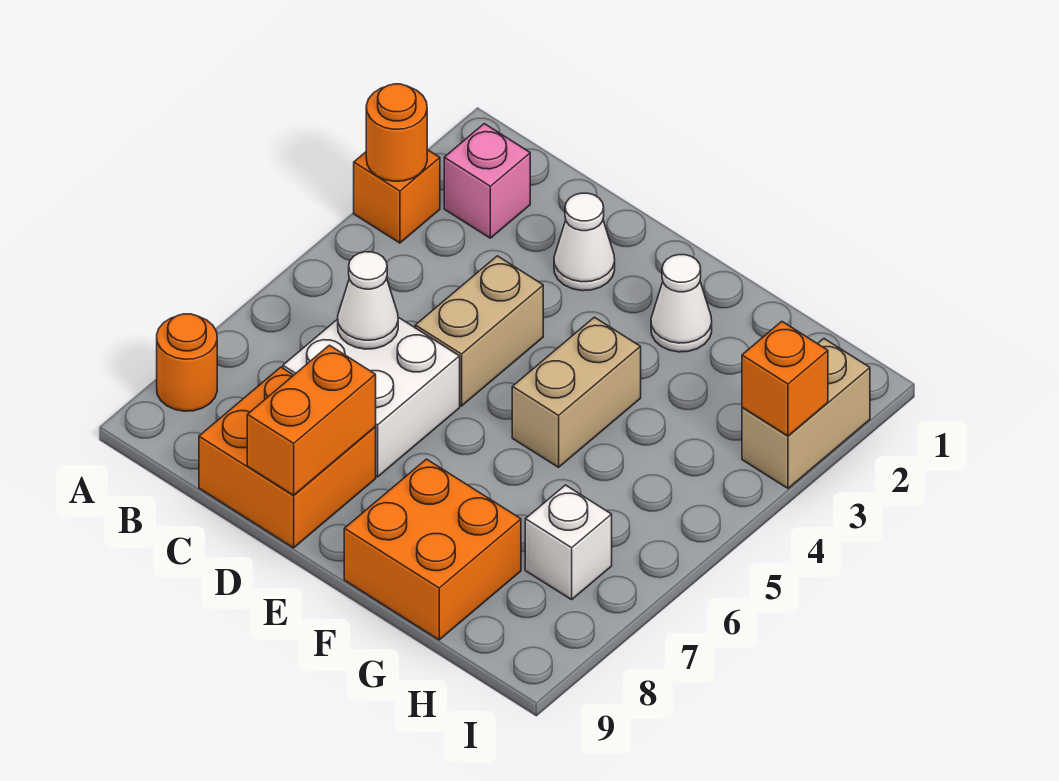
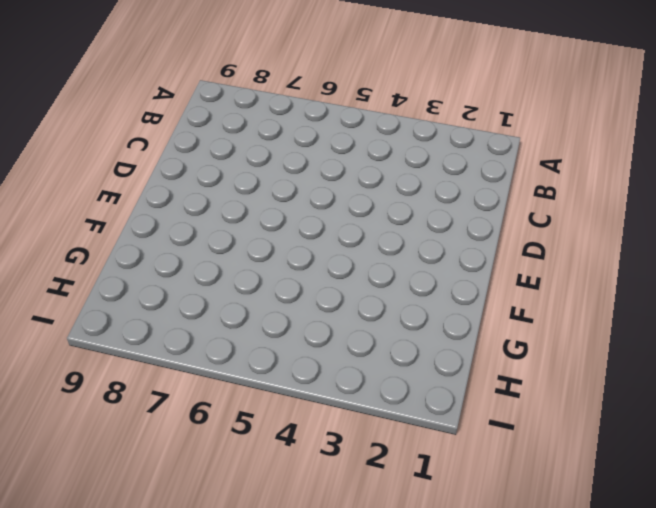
none -> orange brick A3 level 1
none -> orange round brick A8 level 1
none -> pink brick B2 level 1

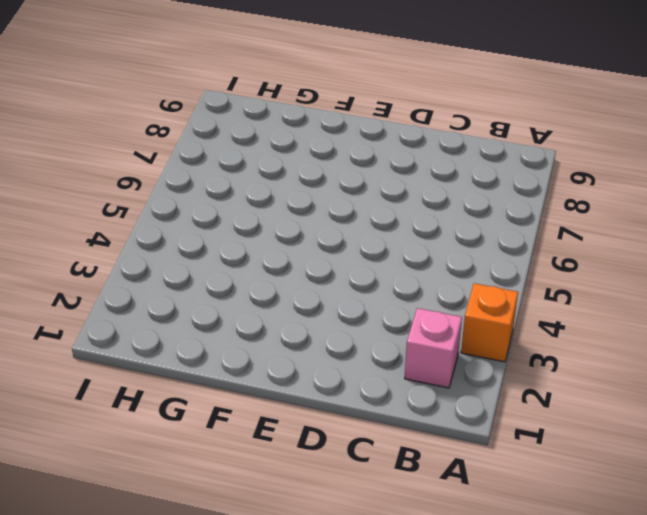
none -> orange round brick A8 level 1
none -> white brick C6:D7 level 1
none -> orange brick C8:D9 level 1

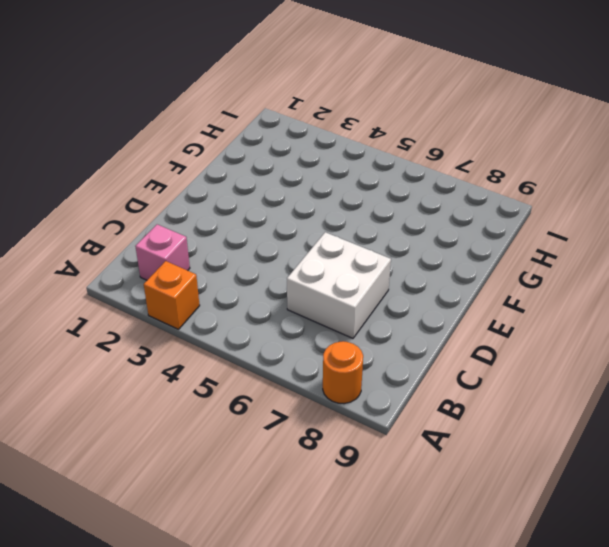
none -> orange brick C8:D9 level 1
none -> white cone D2 level 1
none -> tan brick D4:D5 level 1

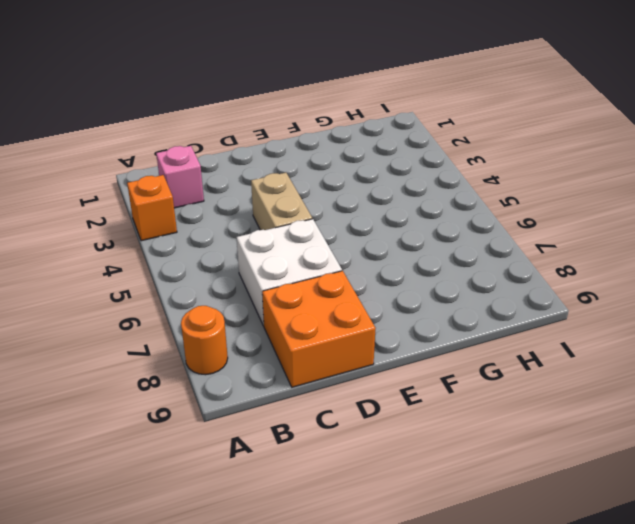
none -> white cone D2 level 1
none -> white cone F2 level 1
none -> tan brick F4:F5 level 1

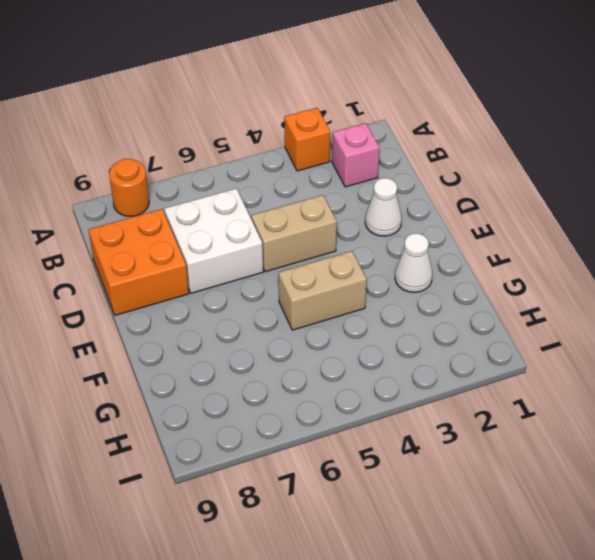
none -> orange brick F8:G9 level 1
none -> white brick H7 level 1
none -> tan brick I2:I3 level 1

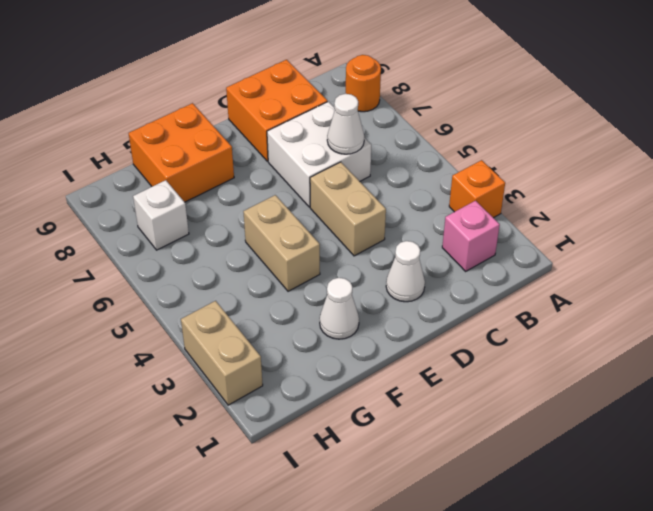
none -> orange round brick A3 level 2
none -> orange brick D8:D9 level 2
none -> orange brick I3 level 2

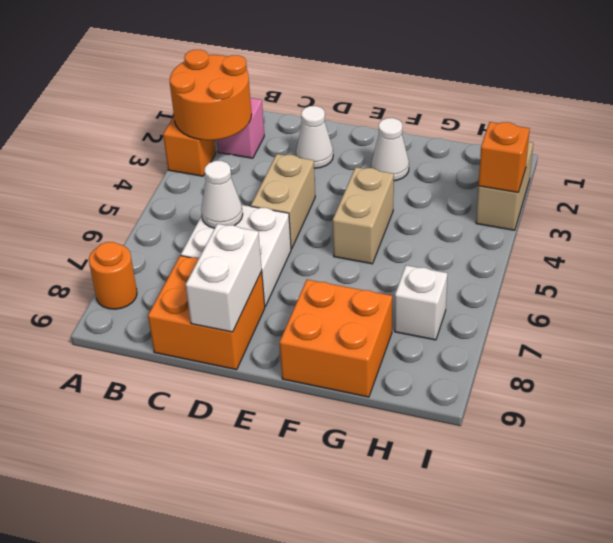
orange round brick A2:B3 level 2 -> orange round brick A3 level 2
white brick D8:D9 level 2 -> orange brick D8:D9 level 2

